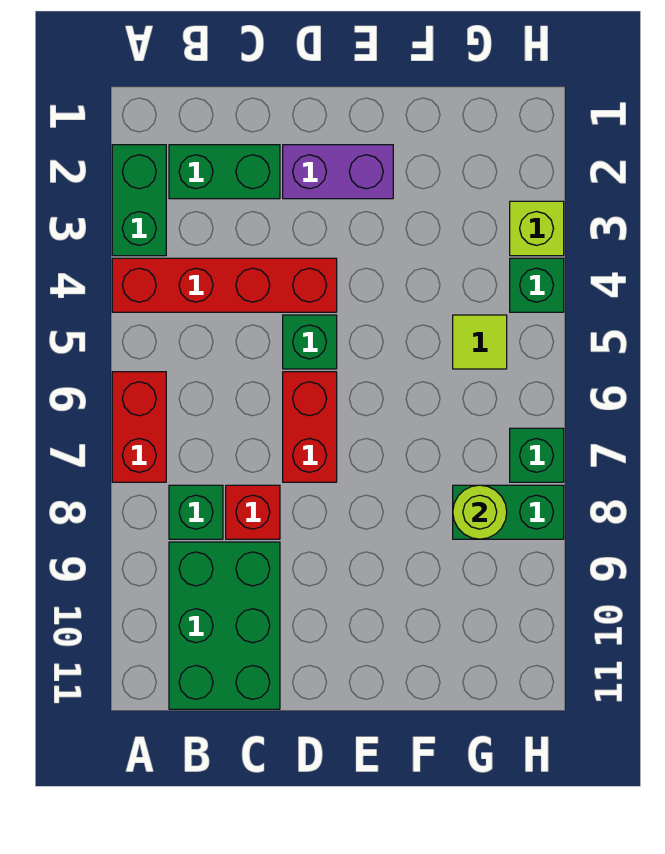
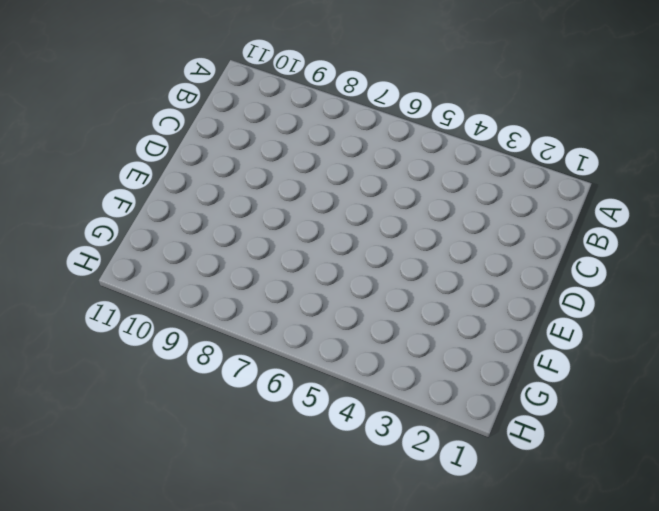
none -> green brick A2:A3 level 1
none -> red brick A4:D4 level 1
none -> red brick A6:A7 level 1

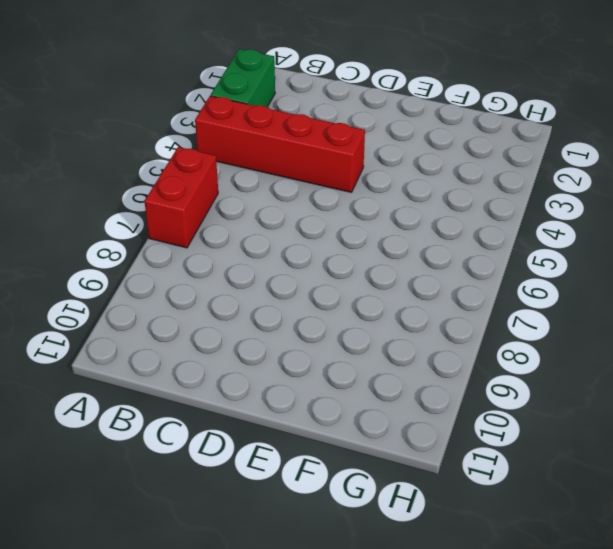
none -> green brick B2:C2 level 1
none -> green brick B8 level 1
none -> green brick B9:C11 level 1

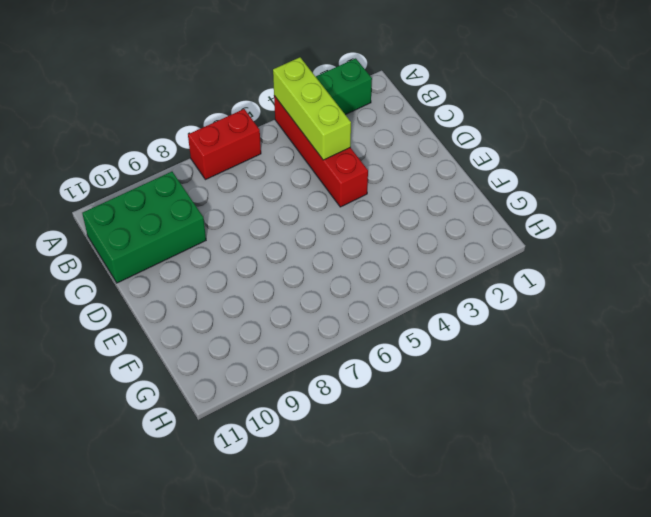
lime brick A4:C4 level 2 -> none
none -> green brick B2:C2 level 1
none -> green brick B8 level 1
none -> red brick C8 level 1

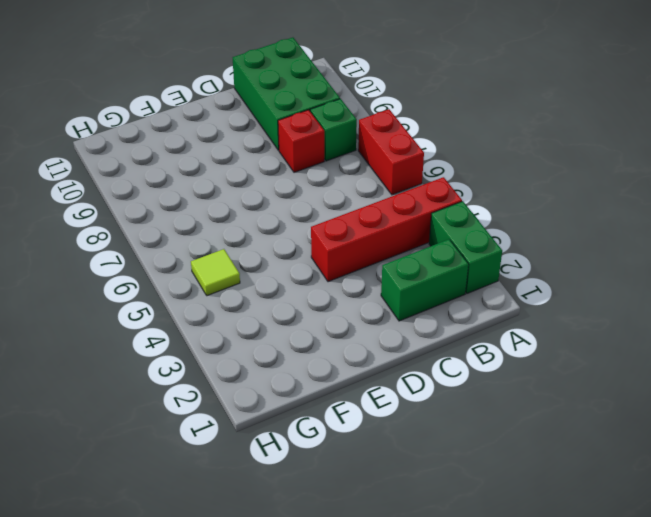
none -> purple brick D2:E2 level 1
none -> green brick D5 level 1
none -> red brick D6:D7 level 1

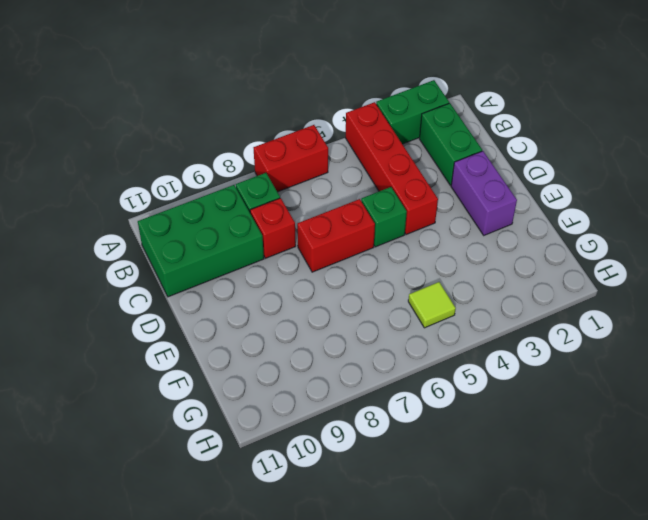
none -> green brick G8:H8 level 1
none -> lime brick H3 level 1
none -> green brick H4 level 1

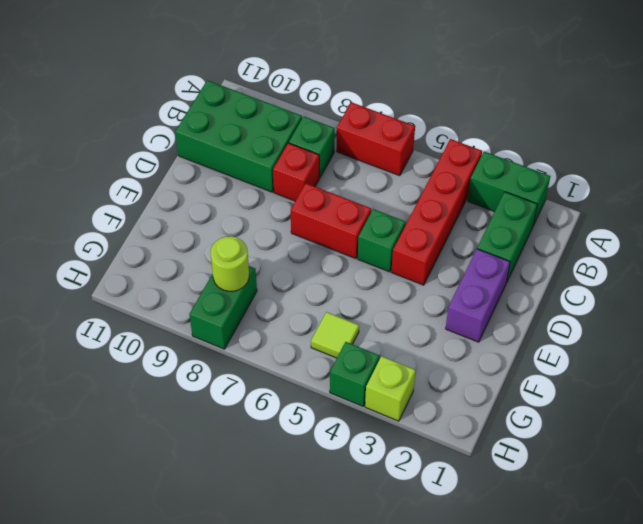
none -> green brick H7 level 1

